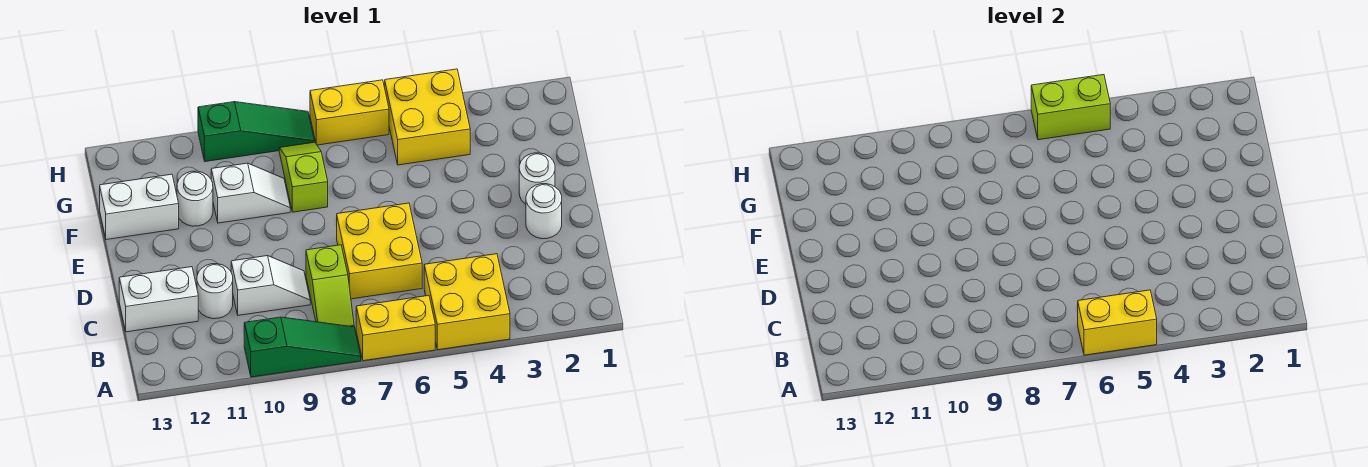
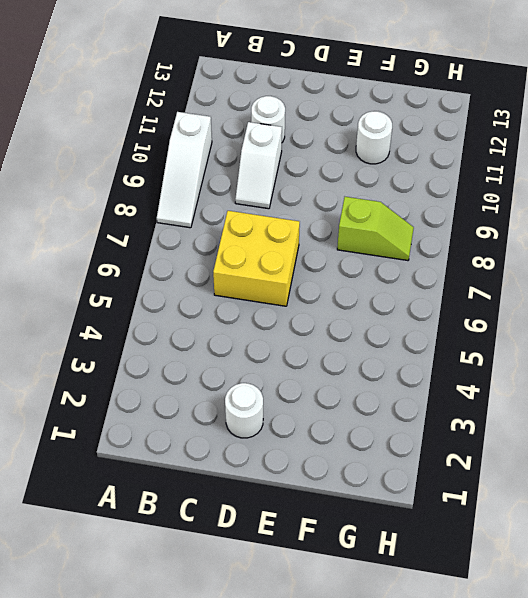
white slope A8:A10 level 1 top 10 -> green slope A8:A10 level 1 top 10
none -> yellow brick A4:B5 level 1
none -> yellow brick A6:A7 level 1
none -> lime slope B8:C8 level 1 top C

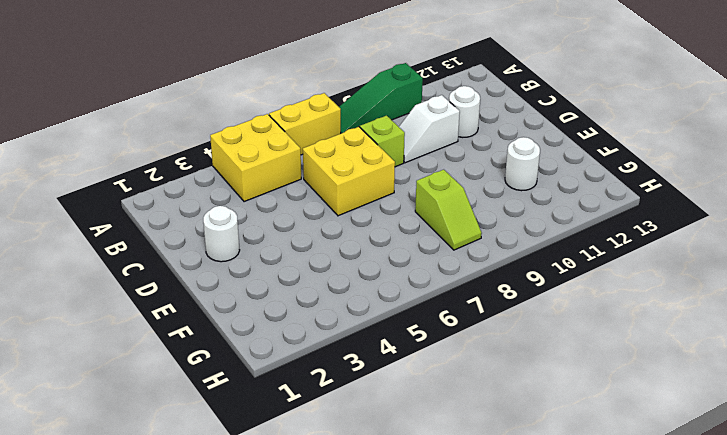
none -> white brick C12:C13 level 1
none -> white round brick E2 level 1
none -> white slope F9:F10 level 1 top 10

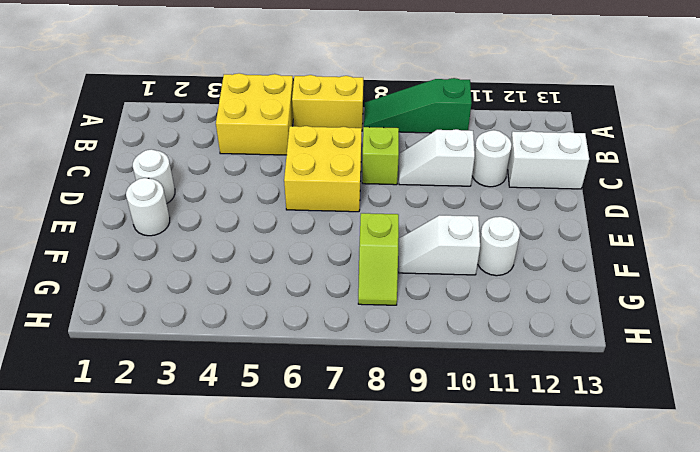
none -> white brick F12:F13 level 1
none -> yellow brick G4:H5 level 1
none -> yellow brick H6:H7 level 1

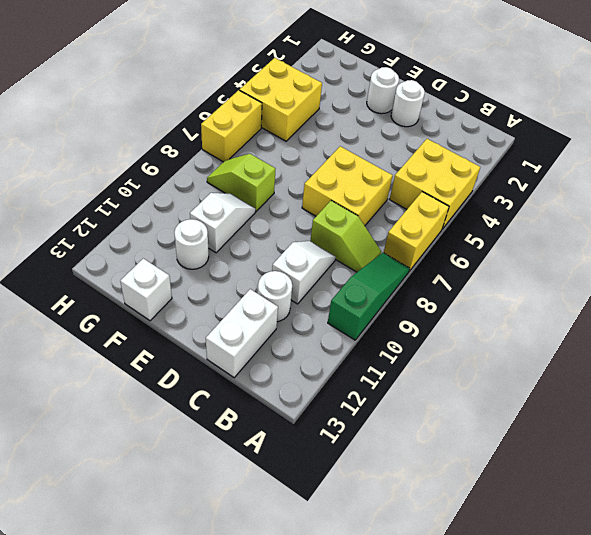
white brick F13 level 1 -> white brick F12:F13 level 1
none -> green slope H8:H10 level 1 top 10
none -> yellow brick A5:A6 level 2
none -> lime brick H5:H6 level 2

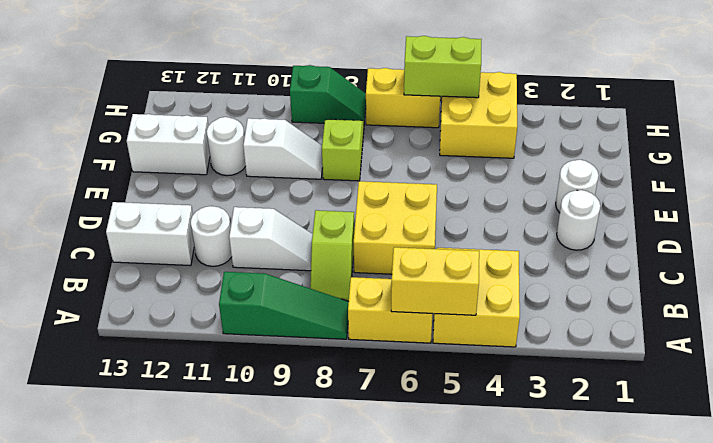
green slope H8:H9 level 1 top 9 -> green slope H8:H10 level 1 top 10

